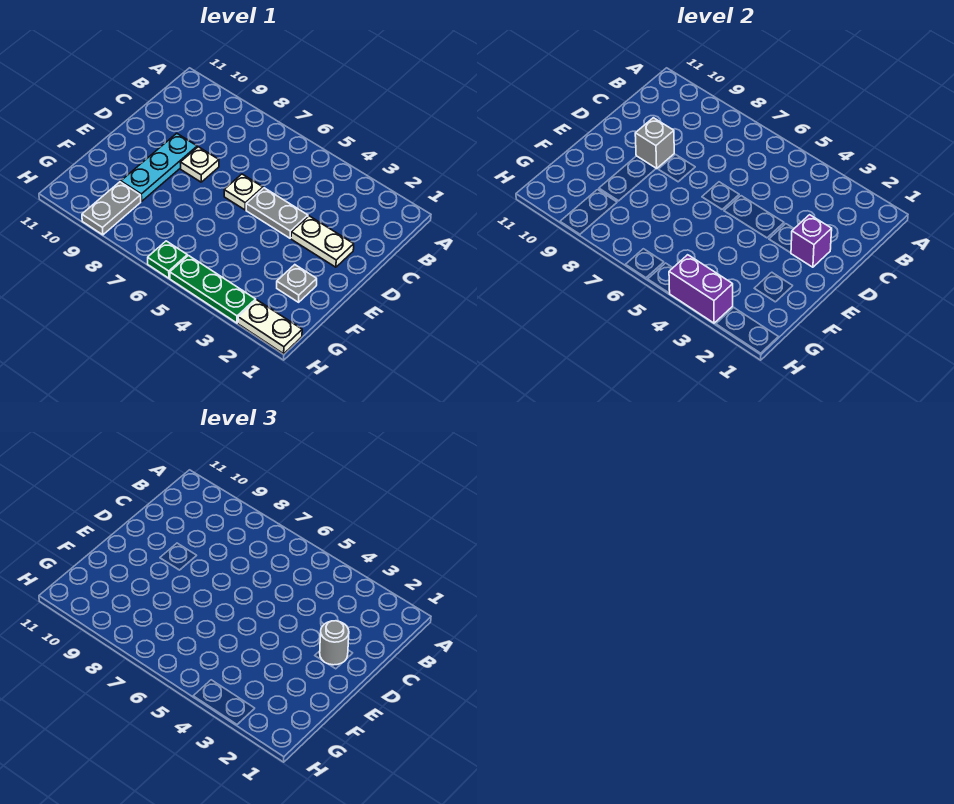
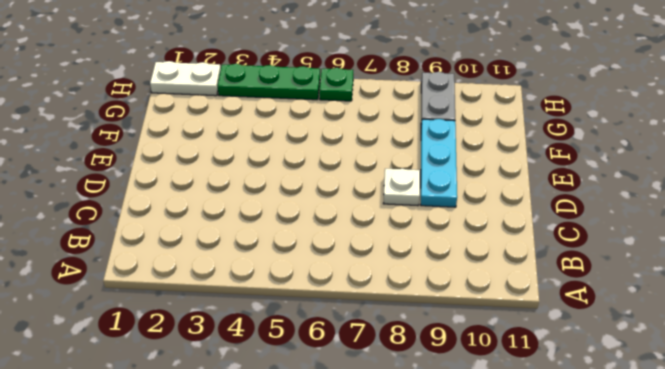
none -> white plate D2:D3 level 1
none -> grey plate D4:D5 level 1
none -> white plate D6 level 1

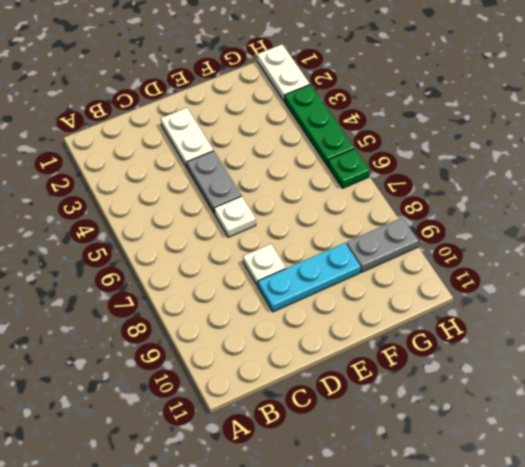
none -> grey plate F2 level 1
none -> purple brick D2 level 2
none -> grey brick D9 level 2

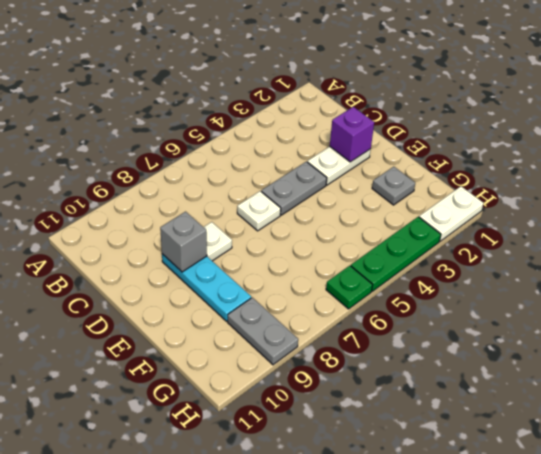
none -> purple brick H3:H4 level 2
none -> grey round brick D2 level 3

